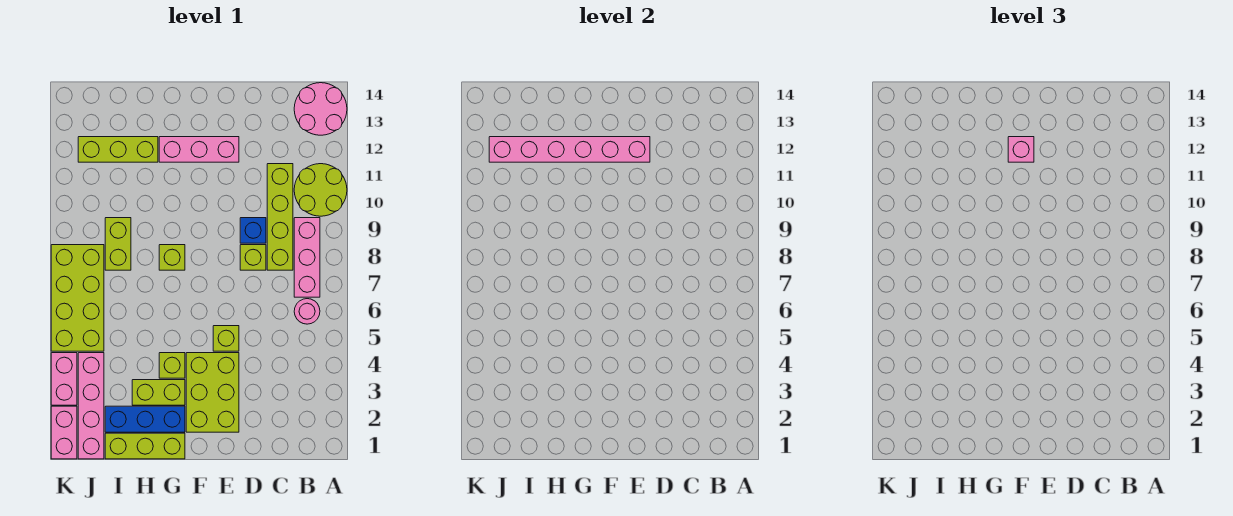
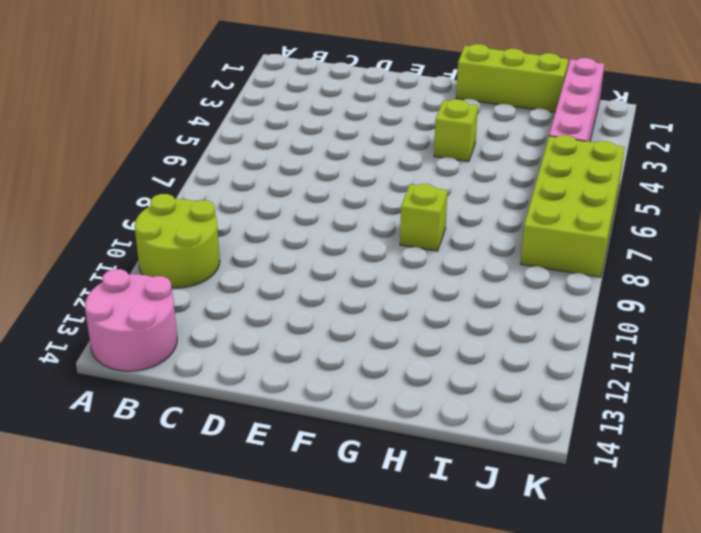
none -> pink round brick B6 level 1
none -> pink brick B7:B9 level 1
none -> lime brick C8:C11 level 1

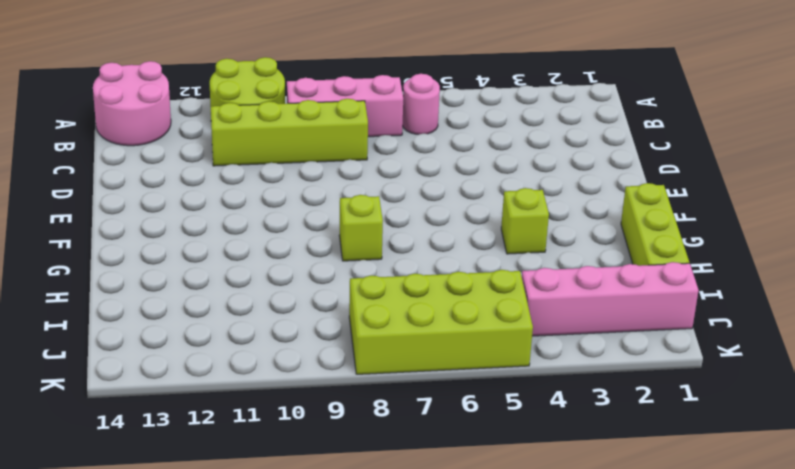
none -> lime brick D8 level 1
none -> blue brick D9 level 1
none -> lime brick E2:F4 level 1

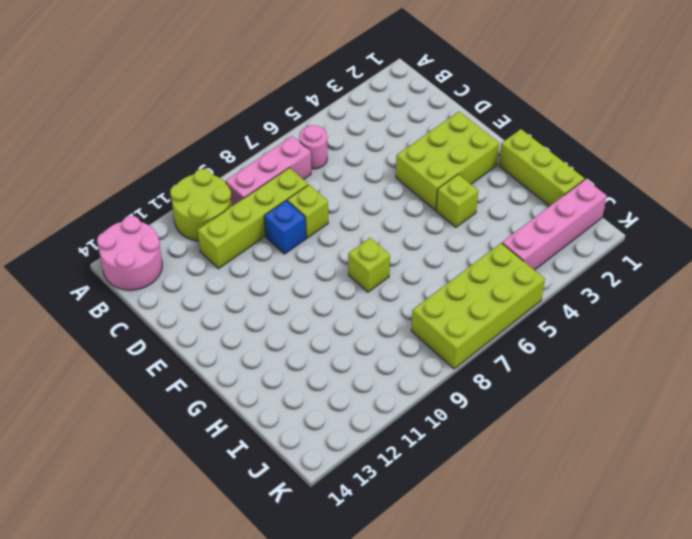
none -> lime brick E5 level 1
none -> pink brick E12:G12 level 1
none -> blue brick G2:I2 level 1

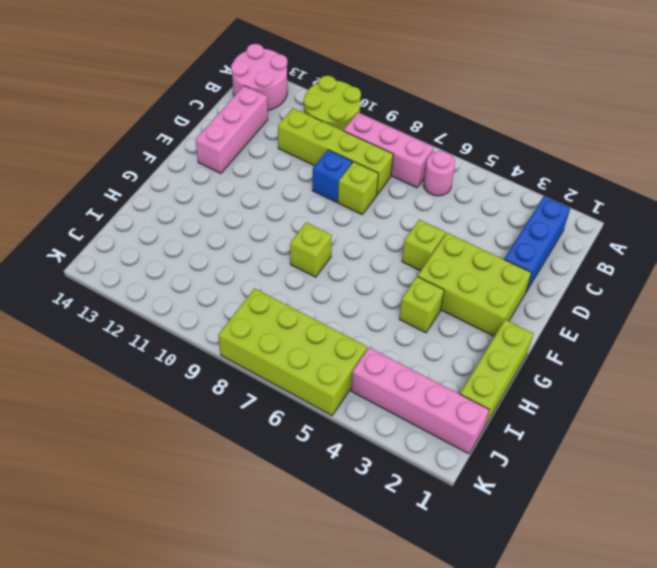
blue brick B2:D2 level 1 -> blue brick G2:I2 level 1
pink brick C13:E13 level 1 -> pink brick E12:G12 level 1
none -> lime brick G3:H3 level 1
none -> lime brick H12:J12 level 1
none -> lime brick I8:I9 level 1

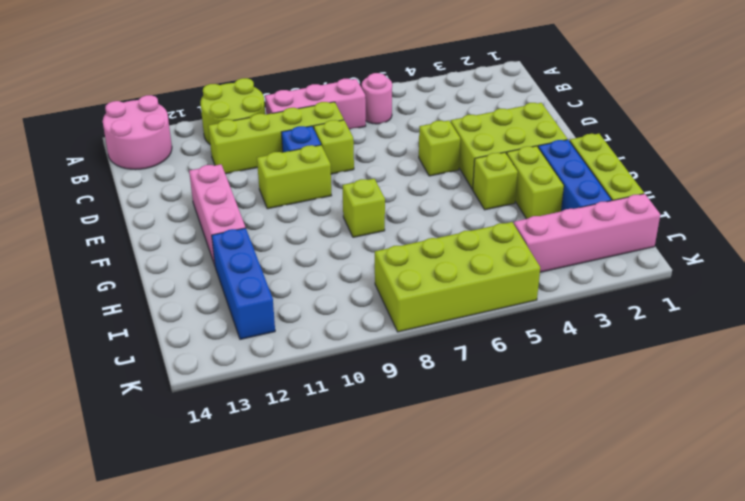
lime brick E9:E10 level 1 -> lime brick I8:I9 level 1
blue brick H12:J12 level 1 -> lime brick H12:J12 level 1
none -> pink brick K1:K2 level 1
none -> pink brick K3:K4 level 1
none -> pink brick E12:J12 level 2

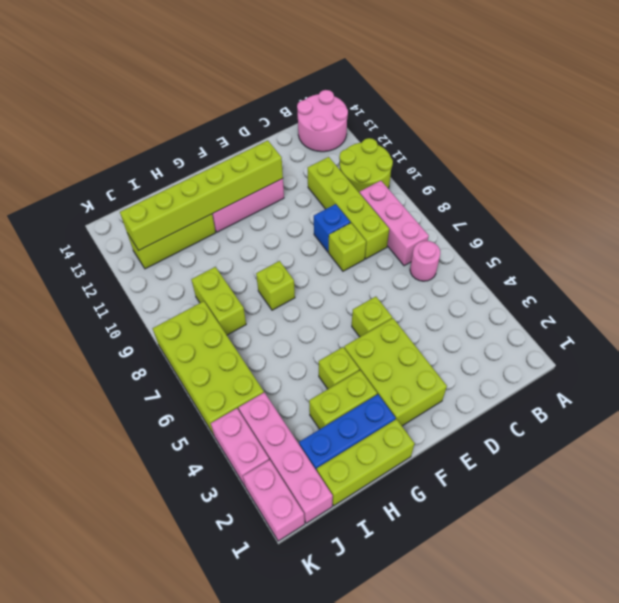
lime brick E12:J12 level 2 -> pink brick E12:J12 level 2
none -> pink brick F12 level 3

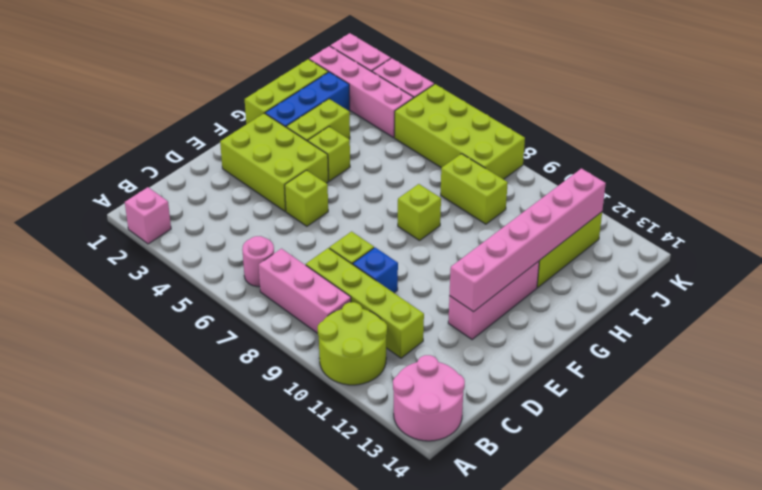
pink brick A2 level 1 -> pink brick F12 level 3

